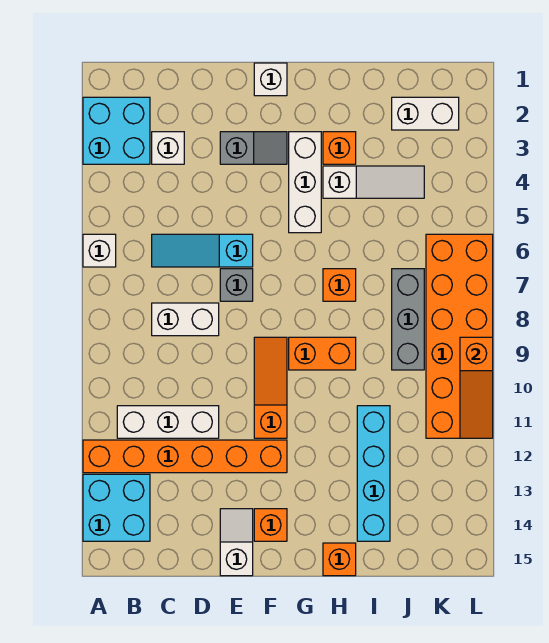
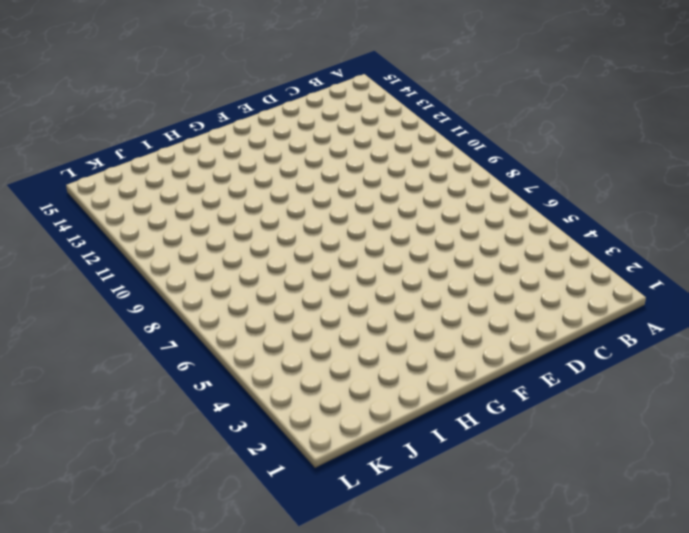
none -> cyan brick A2:B3 level 1
none -> white brick A6 level 1
none -> orange brick A12:F12 level 1

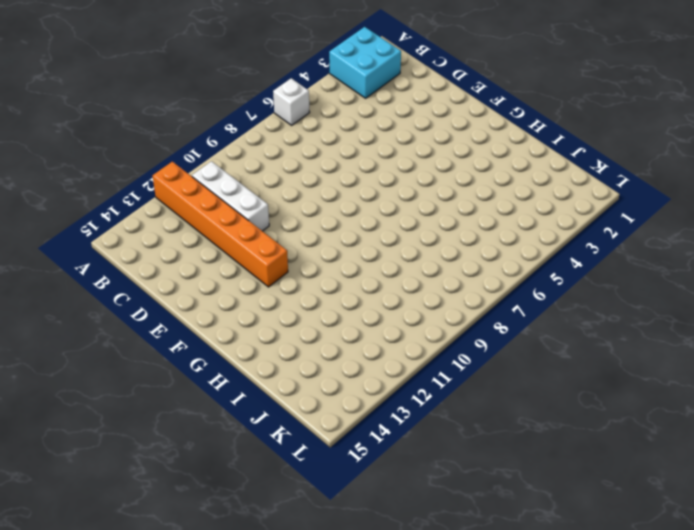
none -> cyan brick A13:B14 level 1
none -> white brick C3 level 1
none -> cyan slope C6:E6 level 1 top E

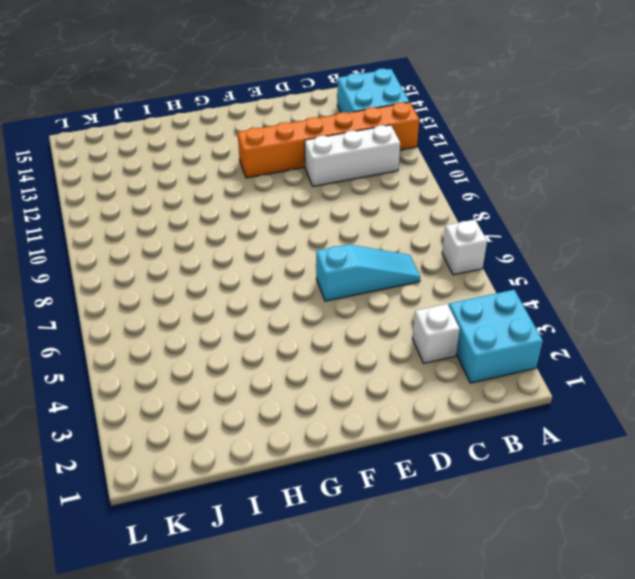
none -> white brick C8:D8 level 1
none -> grey slope E3:F3 level 1 top E
none -> grey brick E7 level 1

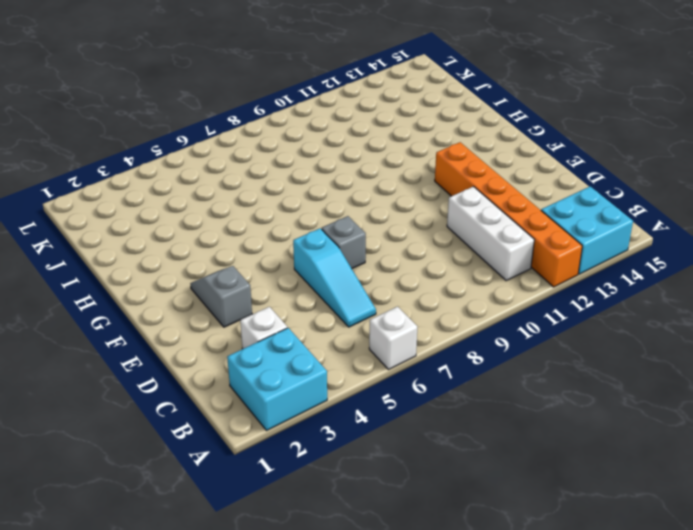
none -> white brick C8:D8 level 1
none -> white slope E14:E15 level 1 top 15
none -> white brick F1 level 1

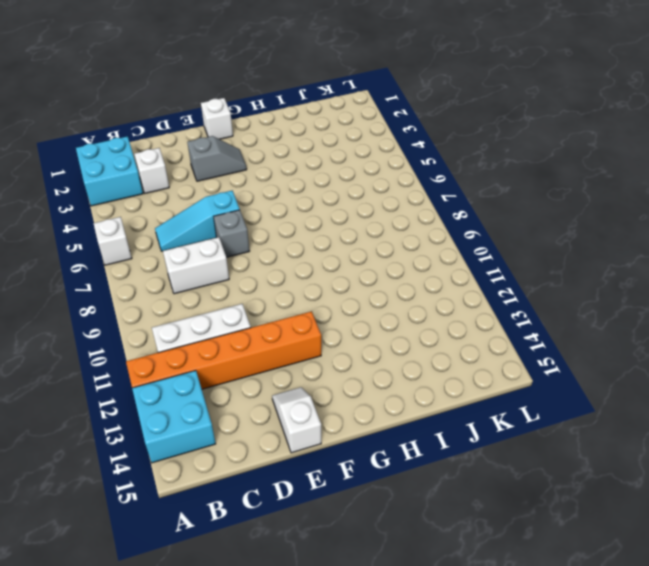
none -> orange slope F9:F11 level 1 top 11
none -> orange brick F14 level 1
none -> white brick G3:G5 level 1

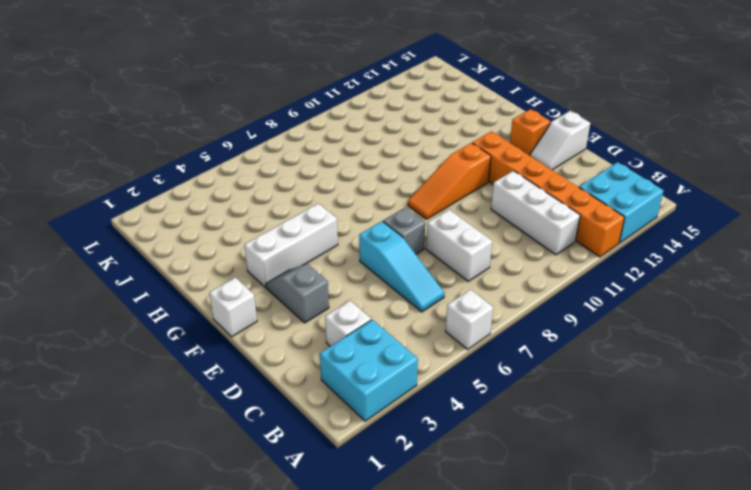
none -> orange brick G9:H9 level 1
none -> orange brick H3 level 1
none -> white slope H4:J4 level 1 top H

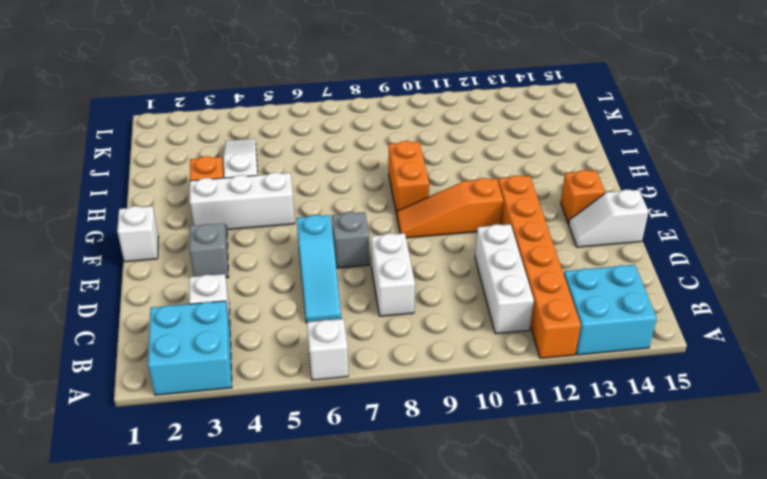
none -> orange brick H7 level 1
none -> orange brick H15 level 1
none -> cyan brick I11:I14 level 1

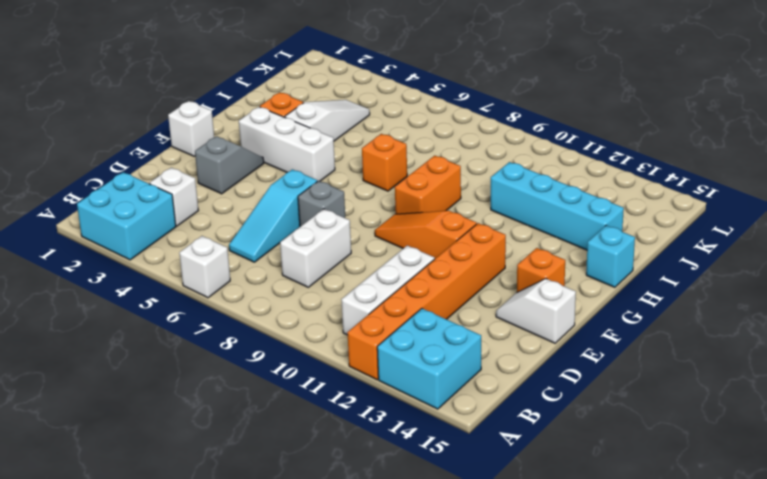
cyan brick H15 level 1 -> orange brick H15 level 1
none -> white brick J2:K2 level 1
none -> grey brick J7:J9 level 1
none -> orange brick K6:L11 level 1

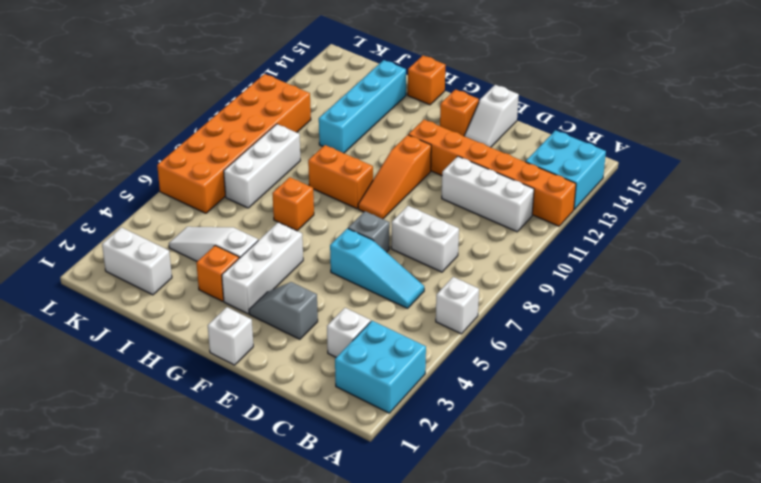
white brick J7:J9 level 1 -> grey brick J7:J9 level 1
none -> orange slope L9:L11 level 2 top 9

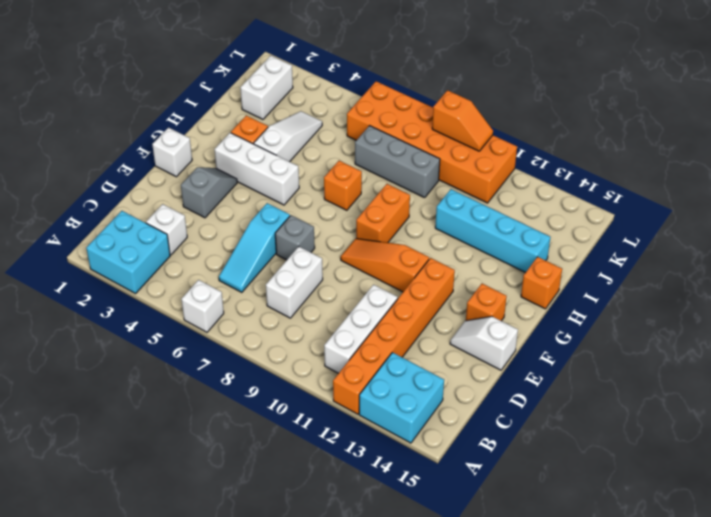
orange slope L9:L10 level 2 top 9 -> orange slope L9:L11 level 2 top 9

